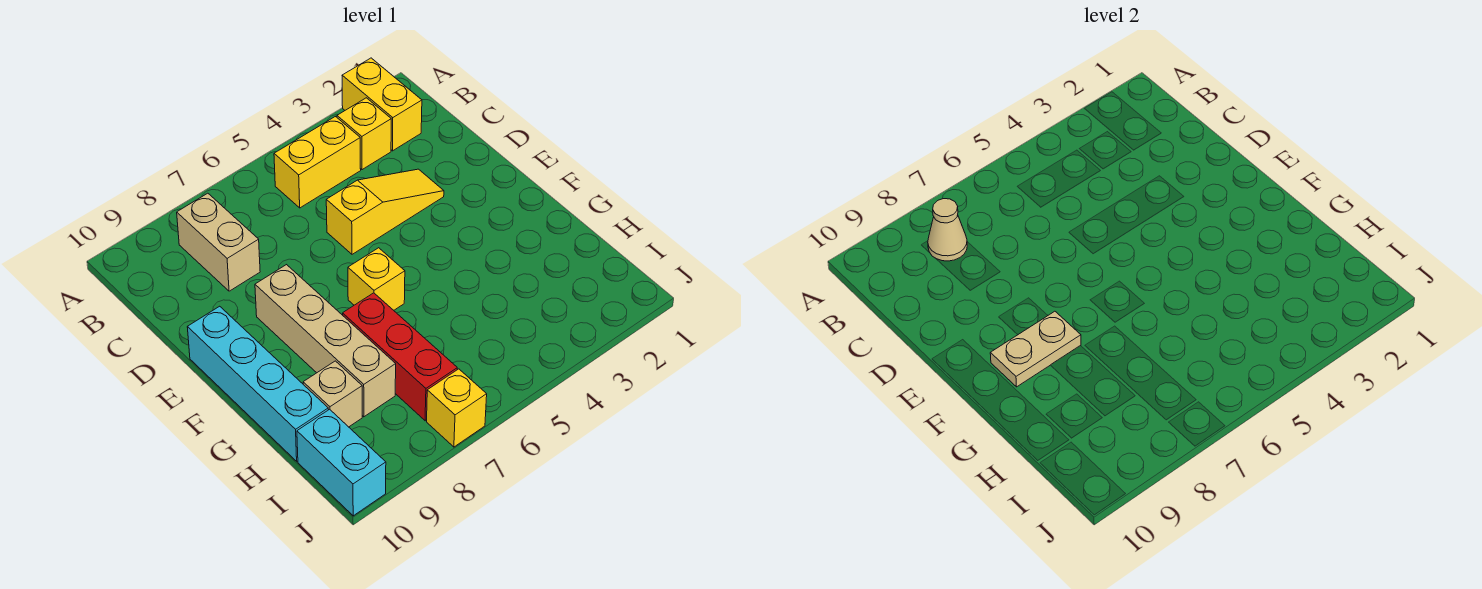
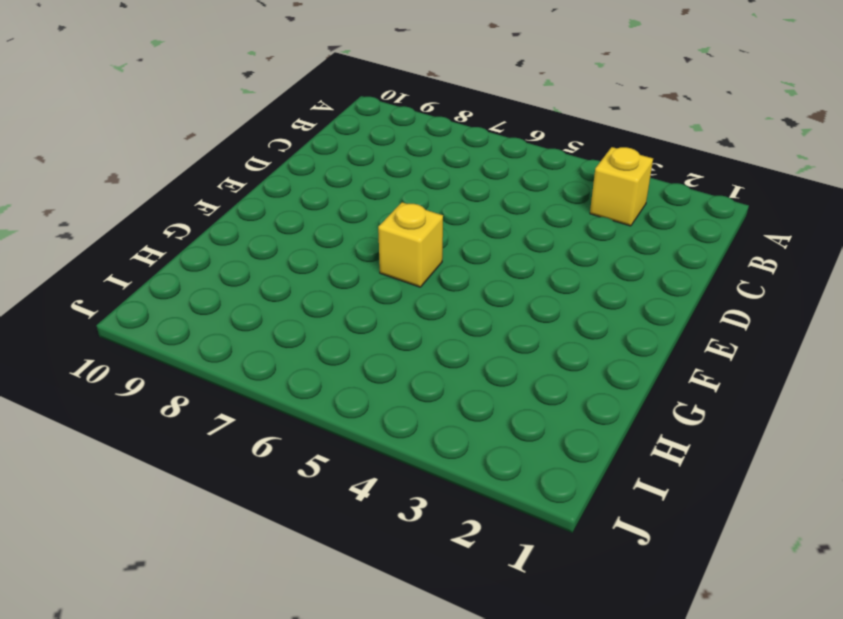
none -> yellow brick A2:B2 level 1
none -> yellow brick B4:B5 level 1
none -> tan brick B8:C8 level 1

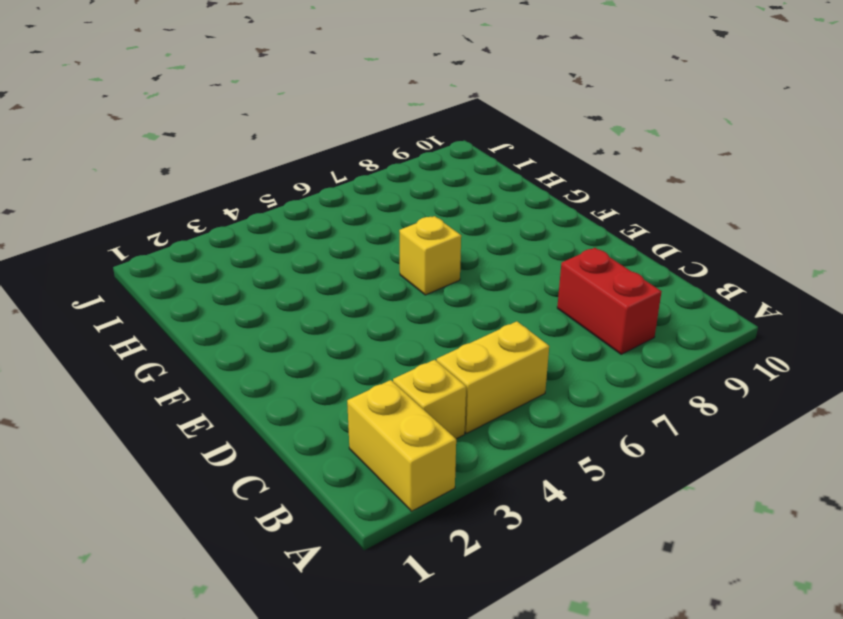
red brick B8:C8 level 1 -> tan brick B8:C8 level 1
none -> yellow slope D3:D5 level 1 top 5
none -> tan brick E8:H8 level 1
none -> cyan brick E10:H10 level 1

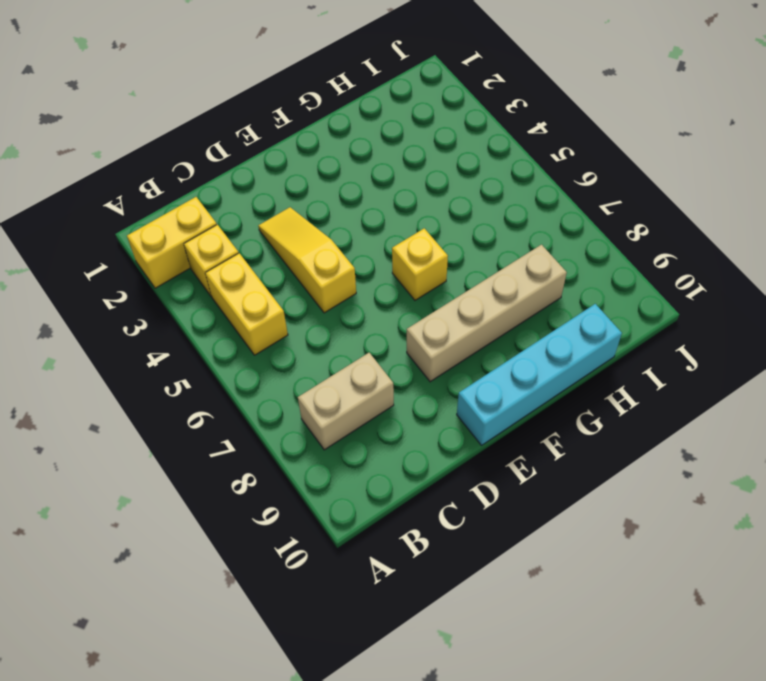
none -> red brick G7:I7 level 1
none -> tan brick H9 level 1
none -> cyan brick I10:J10 level 1

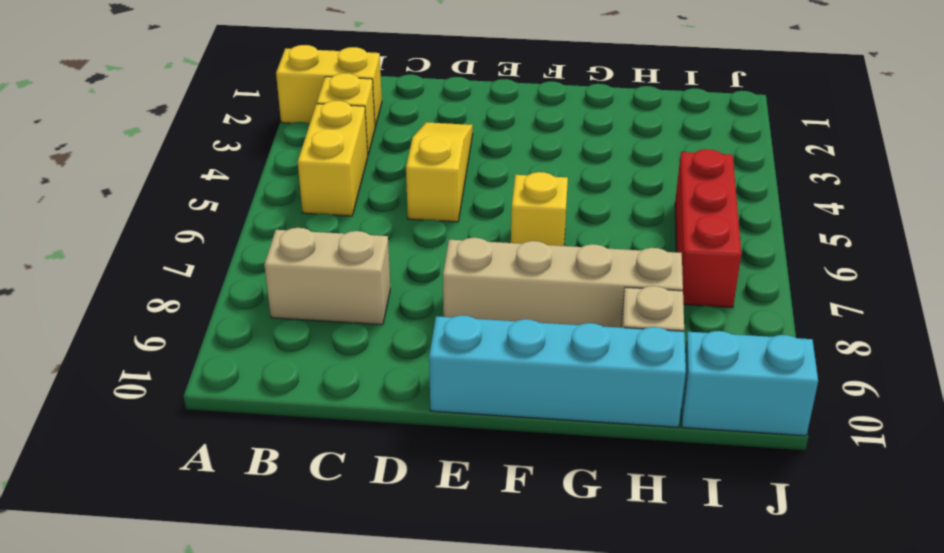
red brick I5:I7 level 1 -> red brick G7:I7 level 1
none -> yellow brick J7 level 1
none -> tan cone B8 level 2
none -> tan plate F8:F9 level 2

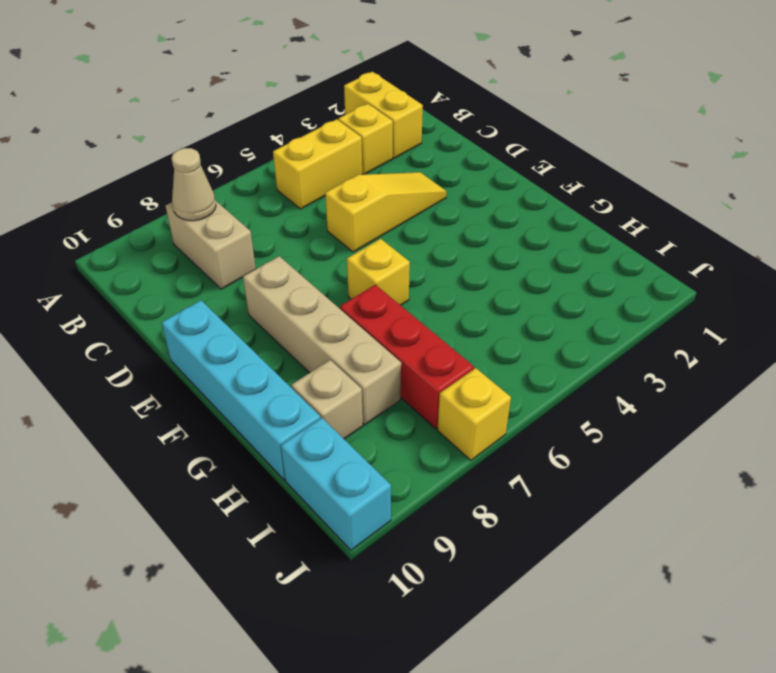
none -> tan plate F8:F9 level 2

